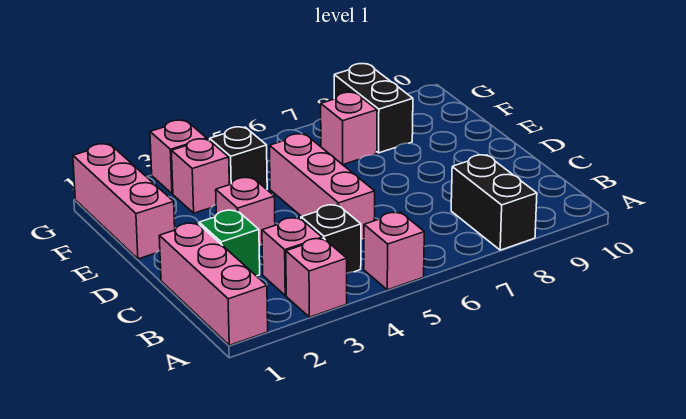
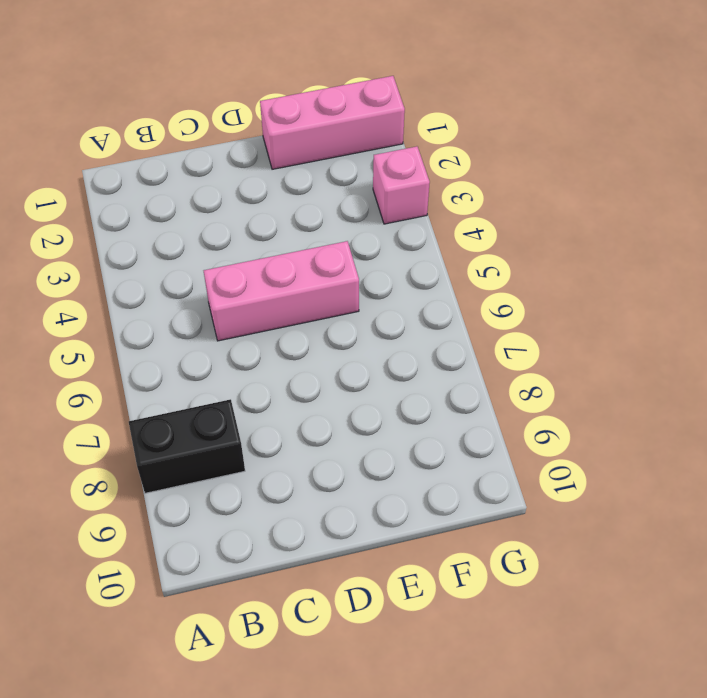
none -> pink brick A1:C1 level 1
none -> pink brick A3 level 1
none -> pink brick A5 level 1

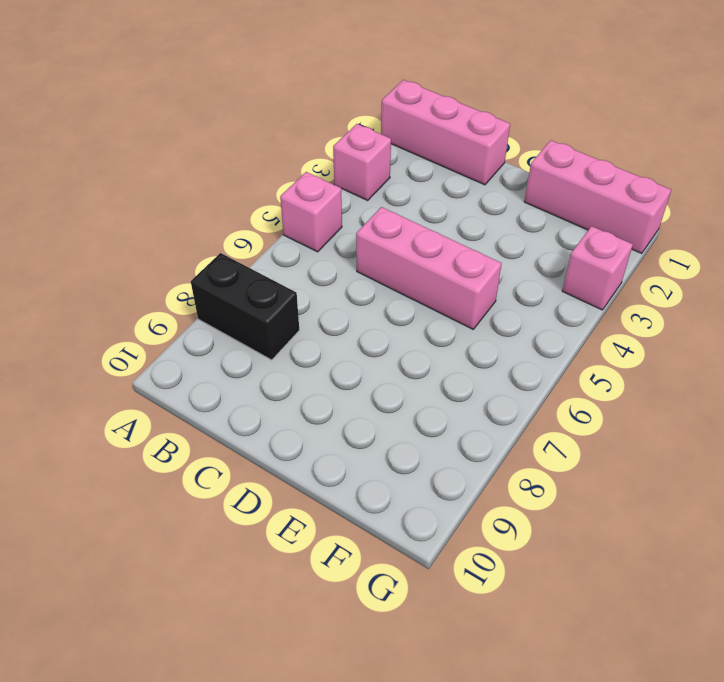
none -> pink brick B3 level 1
none -> black brick B4 level 1
none -> green brick C2 level 1

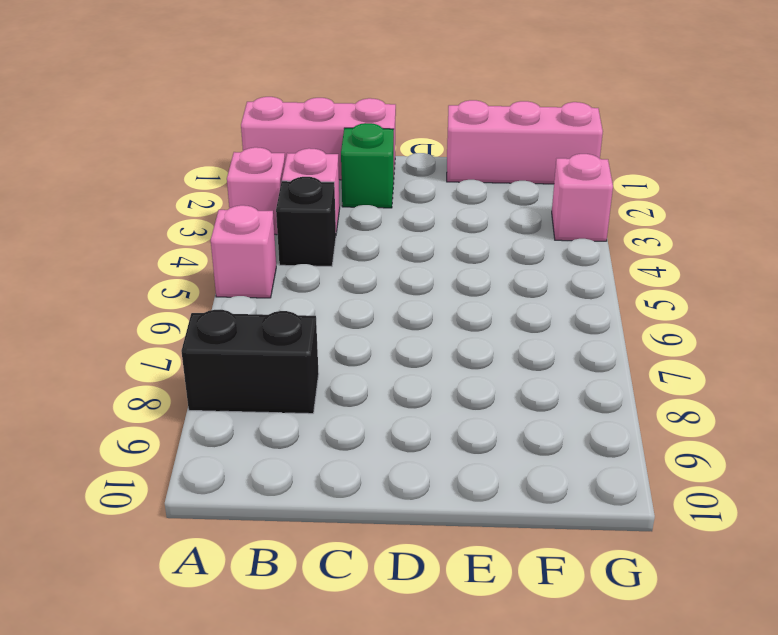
none -> pink brick C5:E5 level 1
none -> pink brick D3 level 1
none -> pink brick F3 level 1

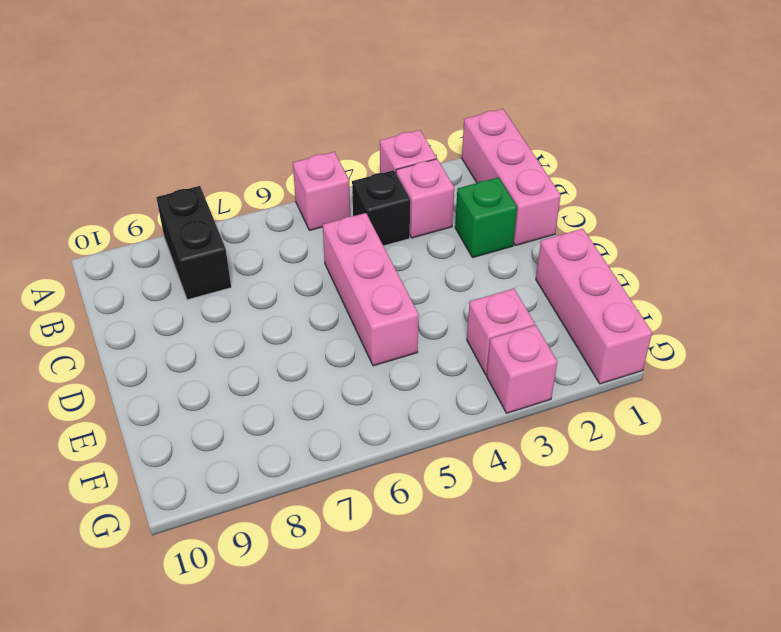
none -> pink brick D3 level 1
none -> black brick F4 level 1
none -> pink brick F7 level 1

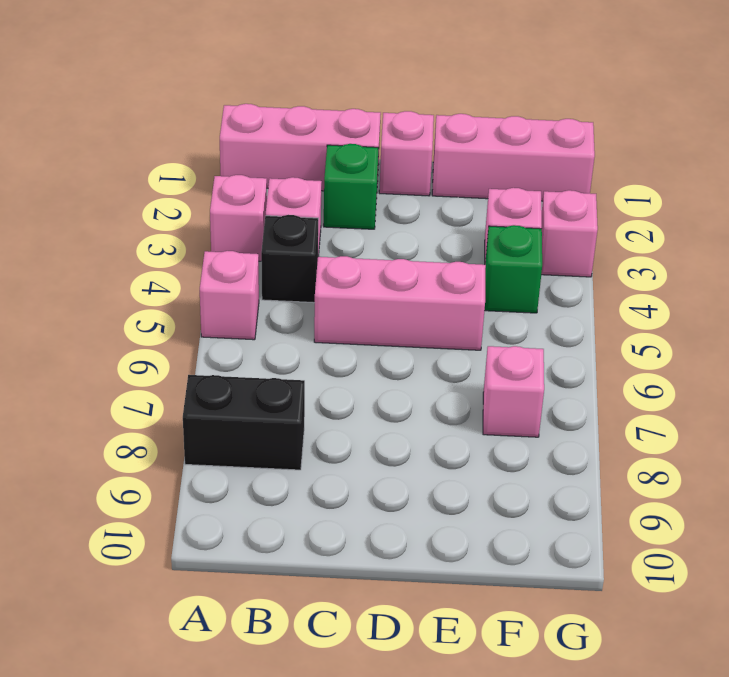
pink brick D1 level 1 -> pink brick D3 level 1
green brick F4 level 1 -> black brick F4 level 1
none -> black brick F8:G8 level 1

